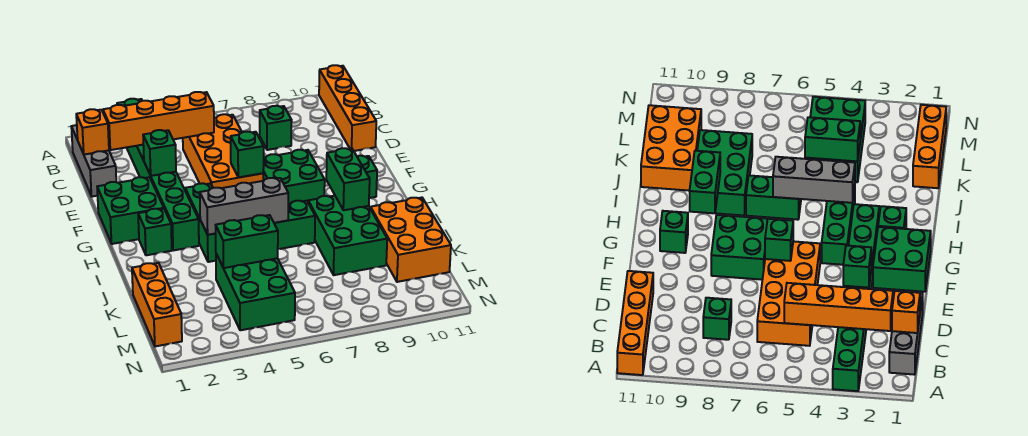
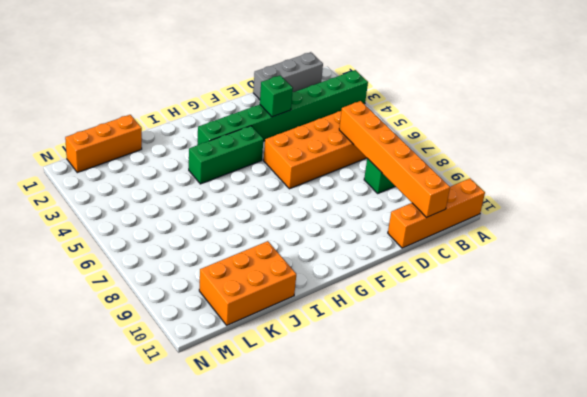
orange brick C6:C11 level 2 -> none
none -> green brick F1:G2 level 1
none -> green brick F7:G8 level 1
none -> green brick G10 level 1

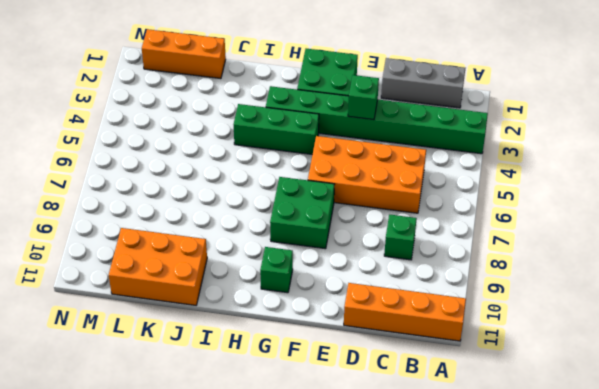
none -> green brick H2 level 1
none -> green brick I6:I7 level 1
none -> green brick I8:K9 level 1

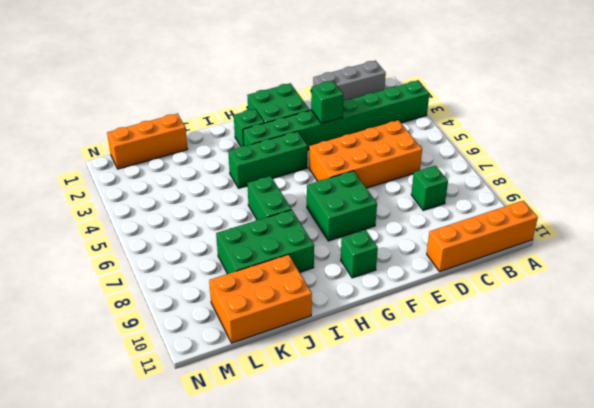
none -> green brick K4:M5 level 1
none -> orange brick C1 level 2
none -> orange brick C2:C5 level 2

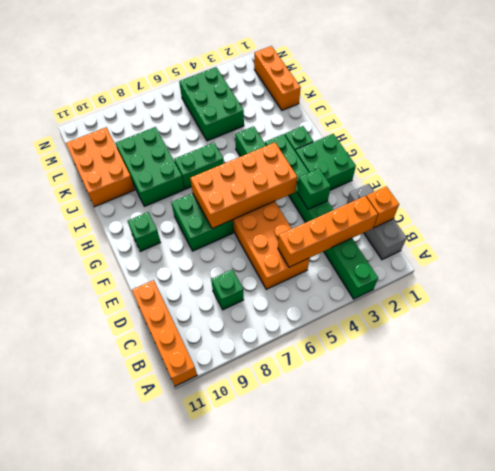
orange brick F4:G7 level 2 -> green brick F6 level 2
none -> green brick H9:I9 level 2
none -> grey brick I4:I6 level 2
none -> green brick K4:K5 level 2

